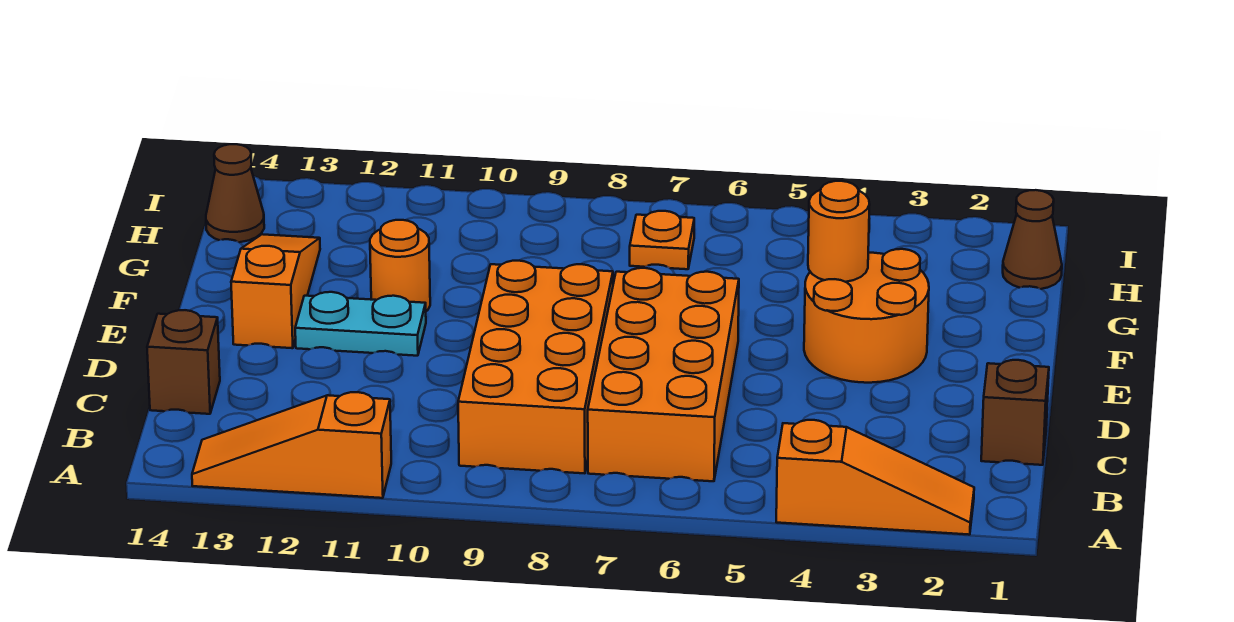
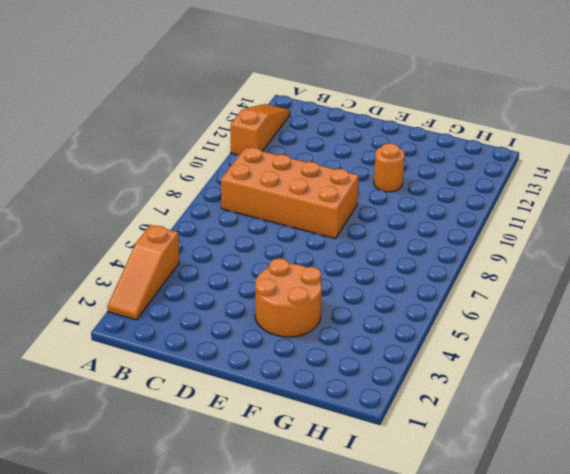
none -> orange brick B6:E7 level 1
none -> brown brick C1 level 1
none -> brown brick C14 level 1

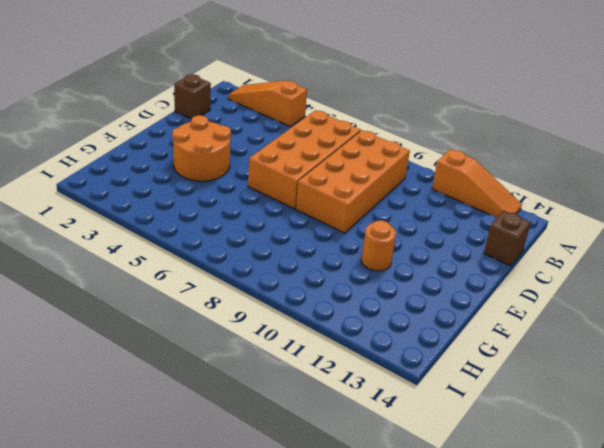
none -> cyan plate E11:E12 level 1
none -> orange slope E13:G13 level 1 top E
none -> brown cone H1 level 1

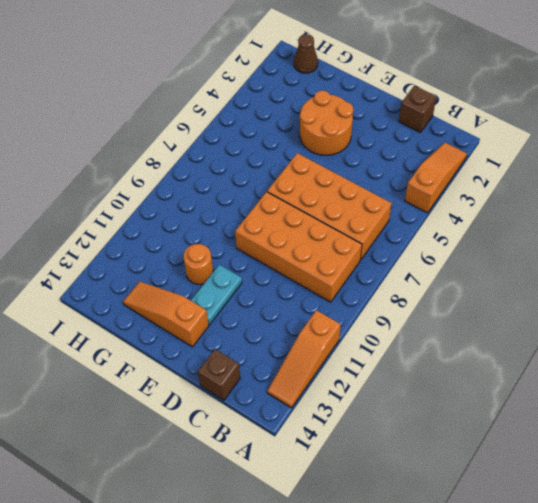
none -> orange plate H7 level 1
none -> brown cone H14 level 1
none -> orange round brick F4 level 2

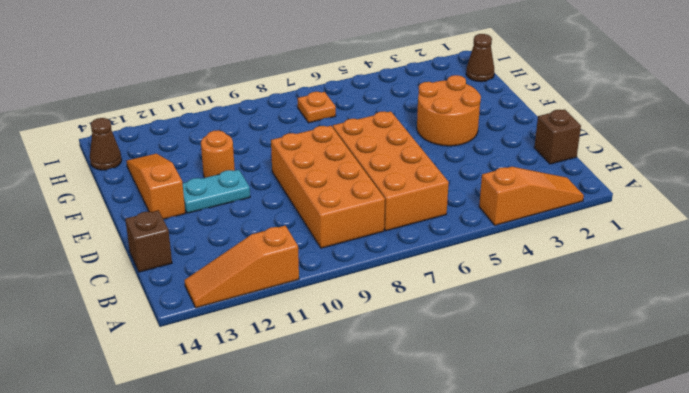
none -> orange round brick F4 level 2

